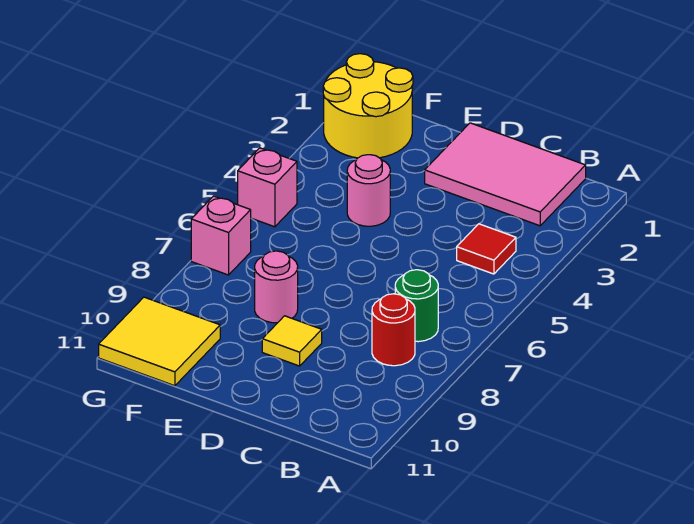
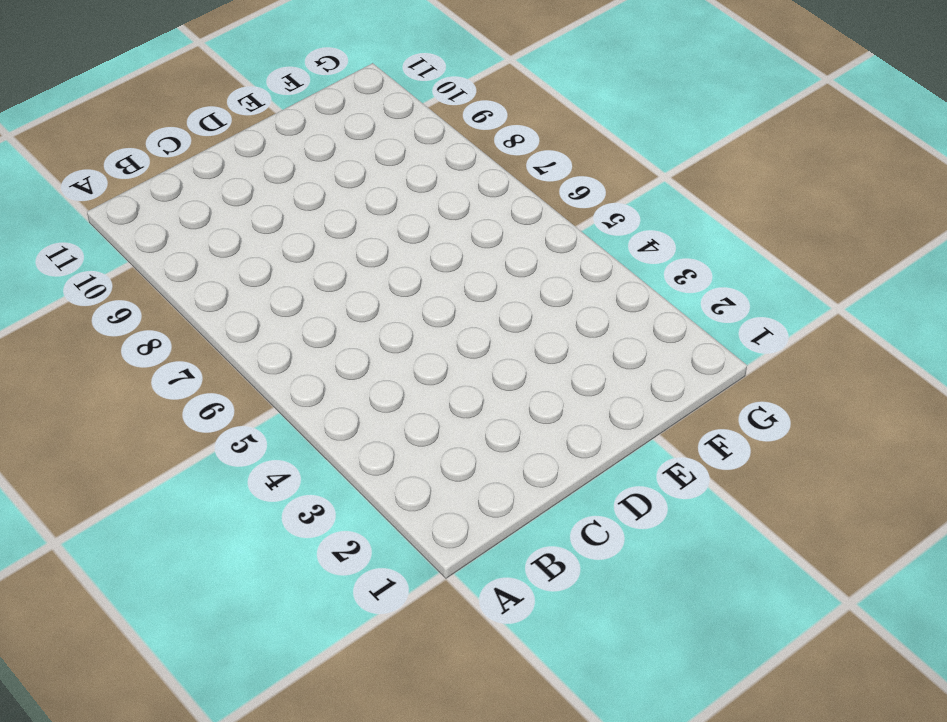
none -> pink tile B1:D2 level 1
none -> red tile B4 level 1

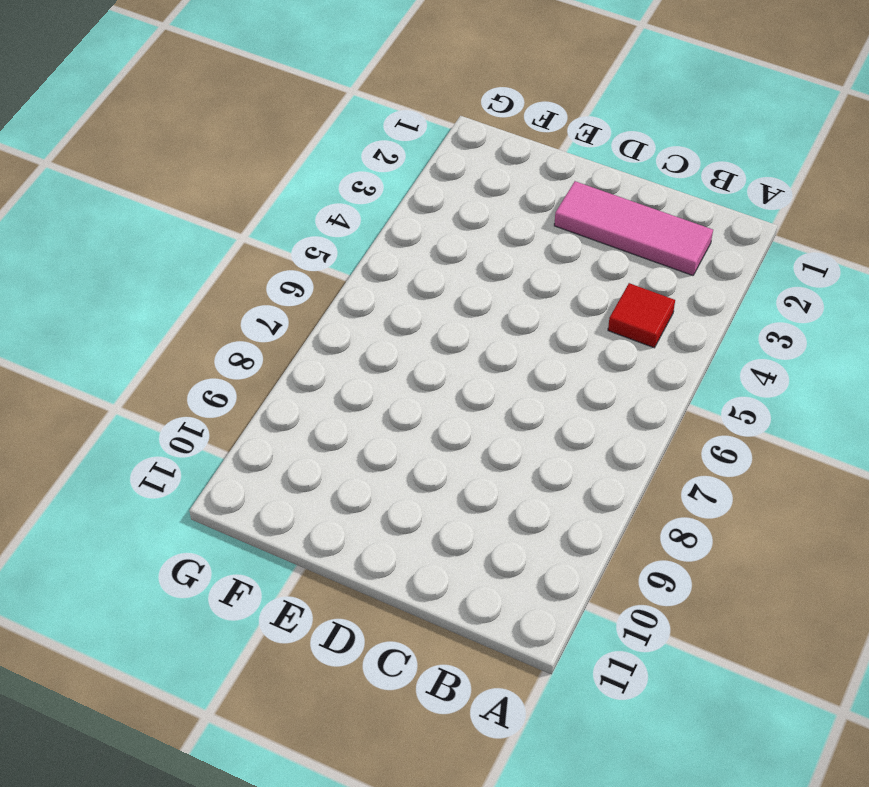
pink tile B2:D2 level 1 -> pink tile B1:D2 level 1
none -> green round brick B7 level 1
none -> red round brick B8 level 1

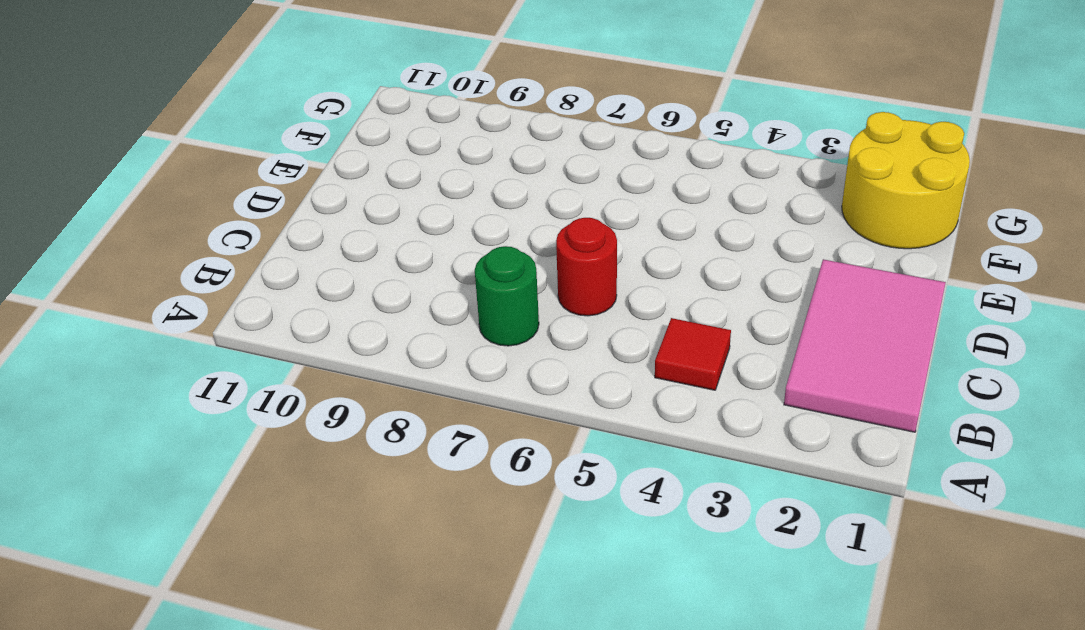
red round brick C6 level 1 -> red round brick B8 level 1
none -> yellow tile D9 level 1
none -> pink round brick E4 level 1

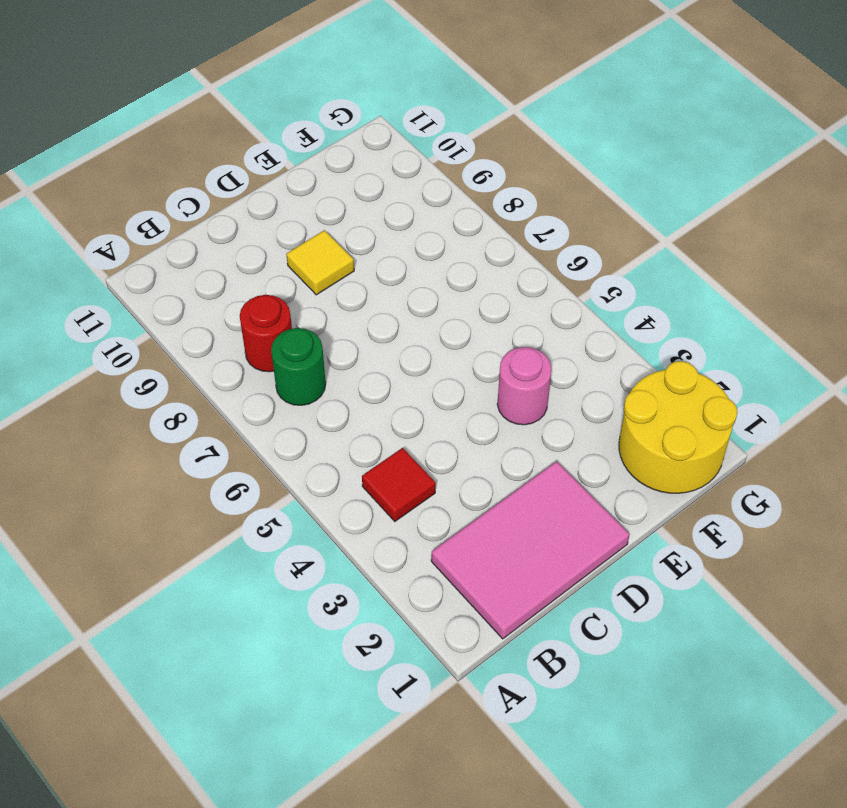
none -> pink round brick E8 level 1
none -> yellow tile F10:G11 level 1

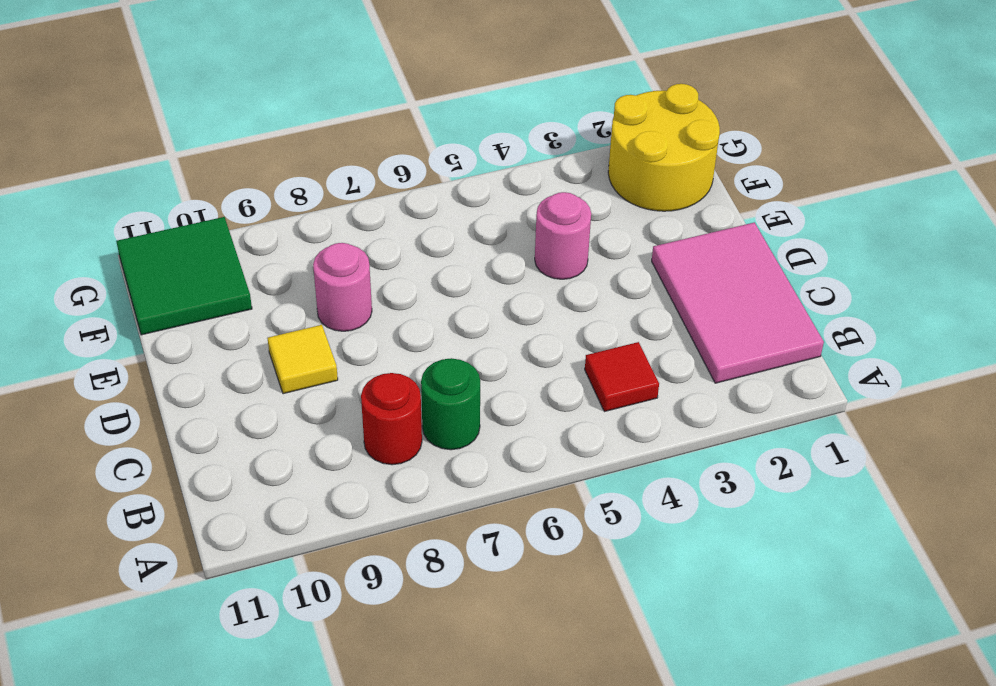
green tile F10:G11 level 1 -> yellow tile F10:G11 level 1
none -> pink brick G5 level 1
none -> pink brick G7 level 1

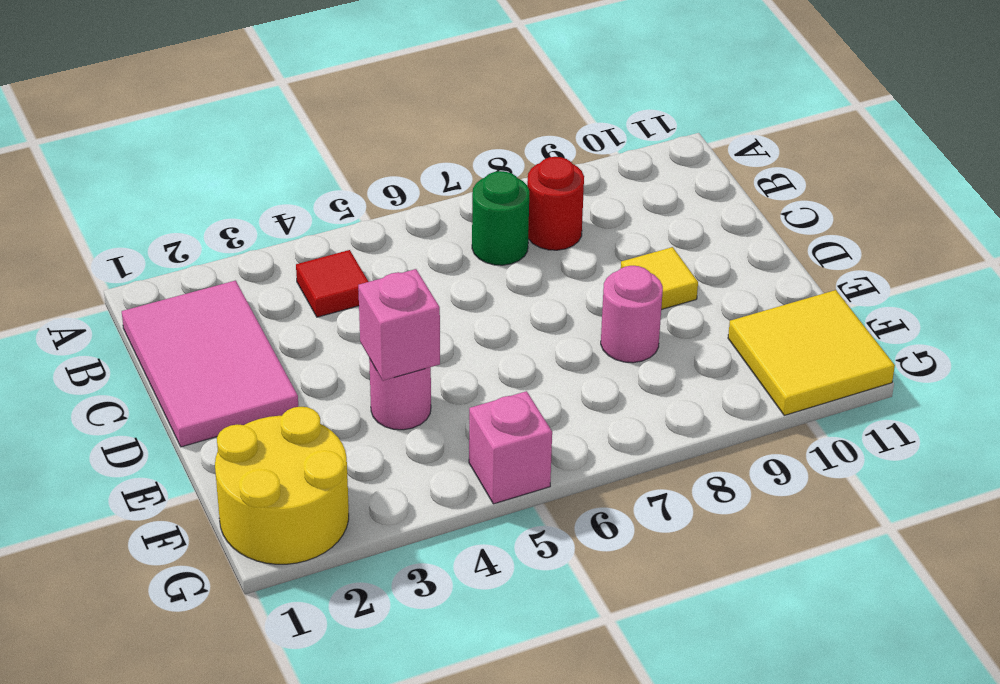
pink brick E4 level 2 -> pink brick G7 level 1

